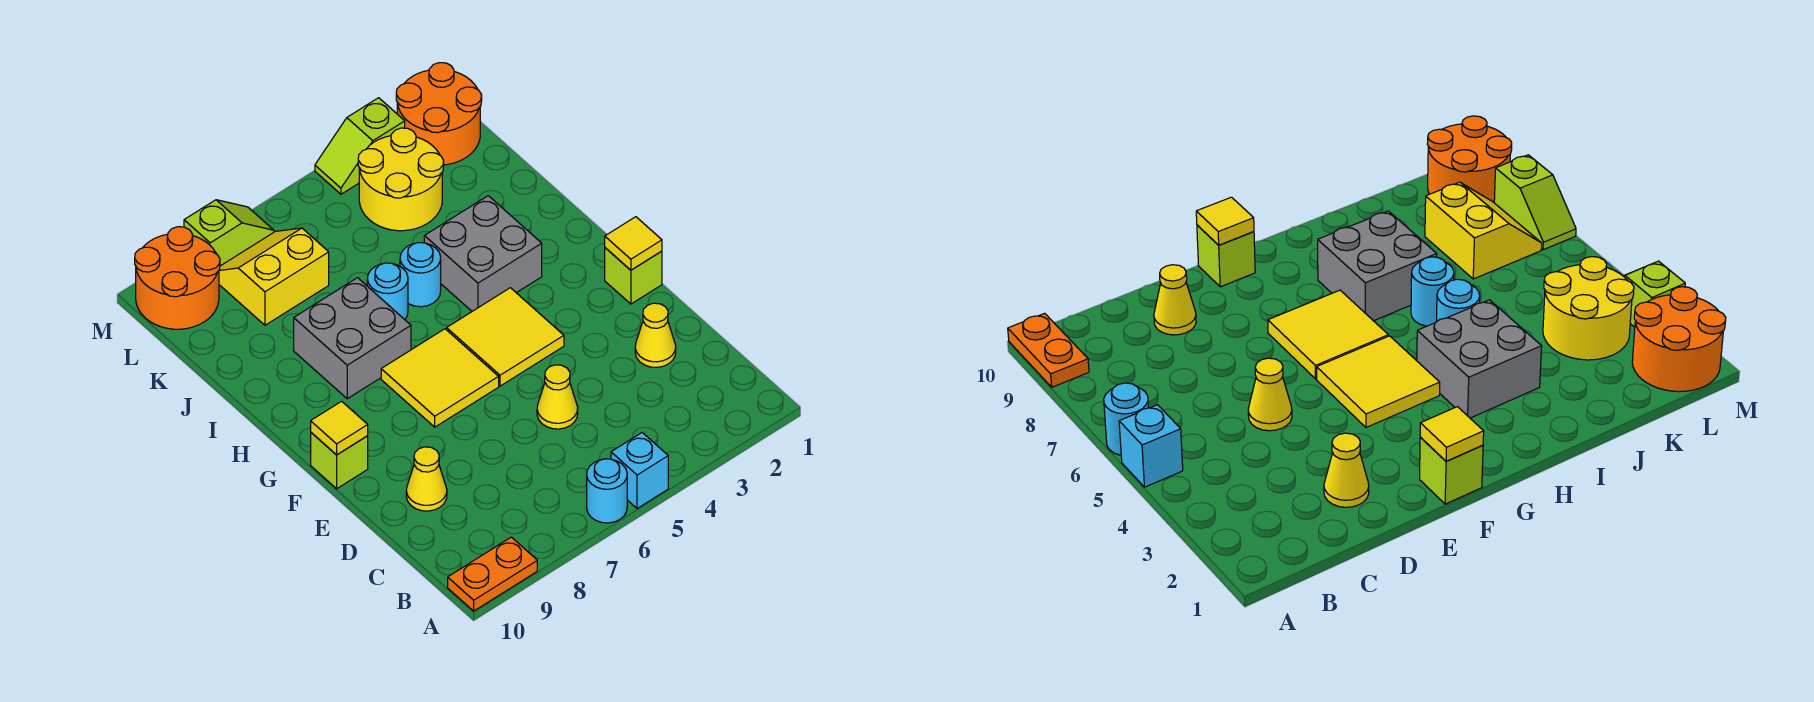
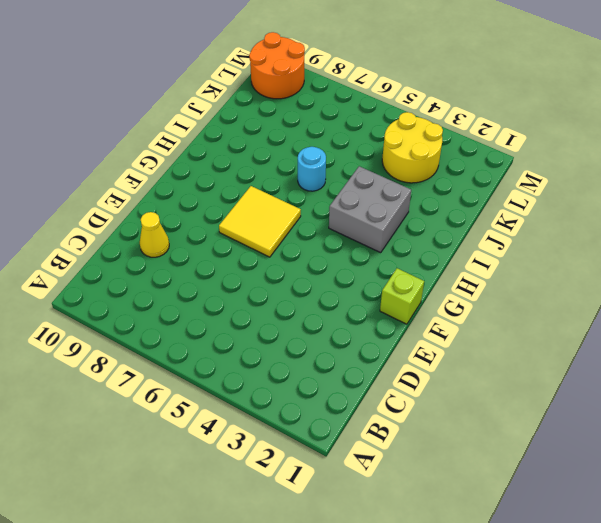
none -> cyan brick A5 level 1
none -> cyan round brick A6 level 1
none -> orange plate A9:A10 level 1

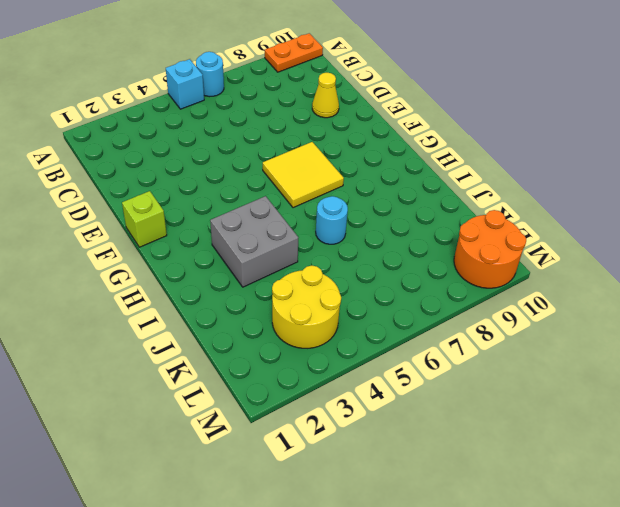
none -> yellow cone D2 level 1
none -> yellow cone D5 level 1
none -> yellow tile F4:G5 level 1

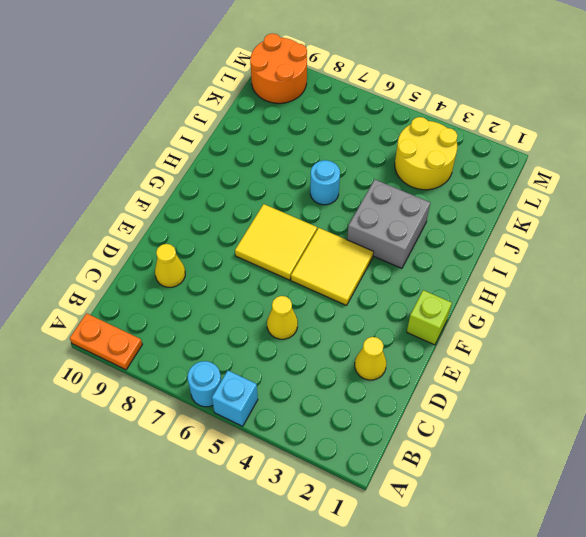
none -> lime brick F10 level 1
none -> grey brick H7:I8 level 1
none -> cyan round brick I5 level 1

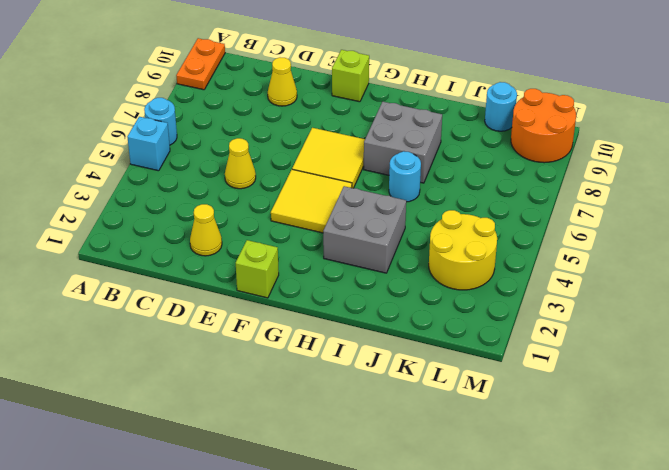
cyan round brick K10 level 1 -> cyan round brick I5 level 1
none -> yellow slope K7:L8 level 1 top K
none -> orange round brick L1:M2 level 1
none -> lime slope M3:M4 level 1 top 3

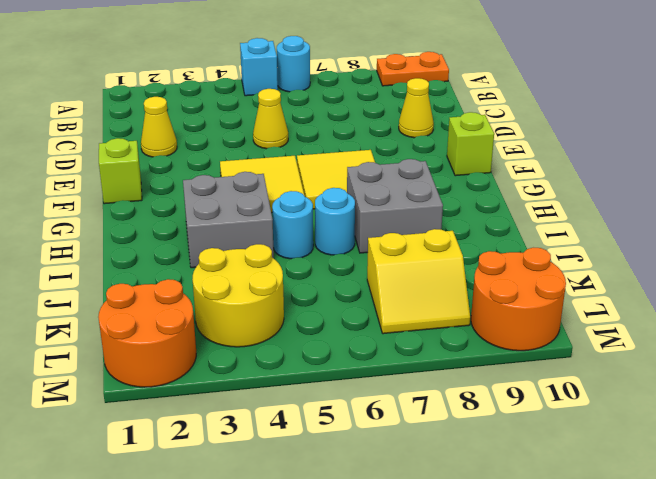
none -> lime slope M3:M4 level 1 top 3
none -> lime slope M7:M8 level 1 top 8
none -> yellow tile F1 level 2

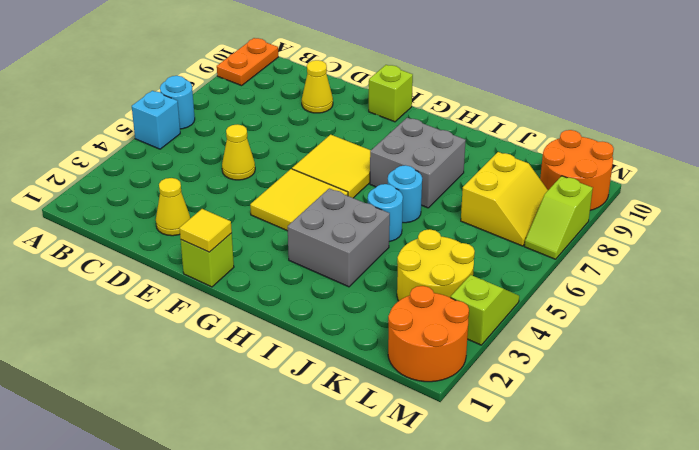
none -> yellow tile F10 level 2

